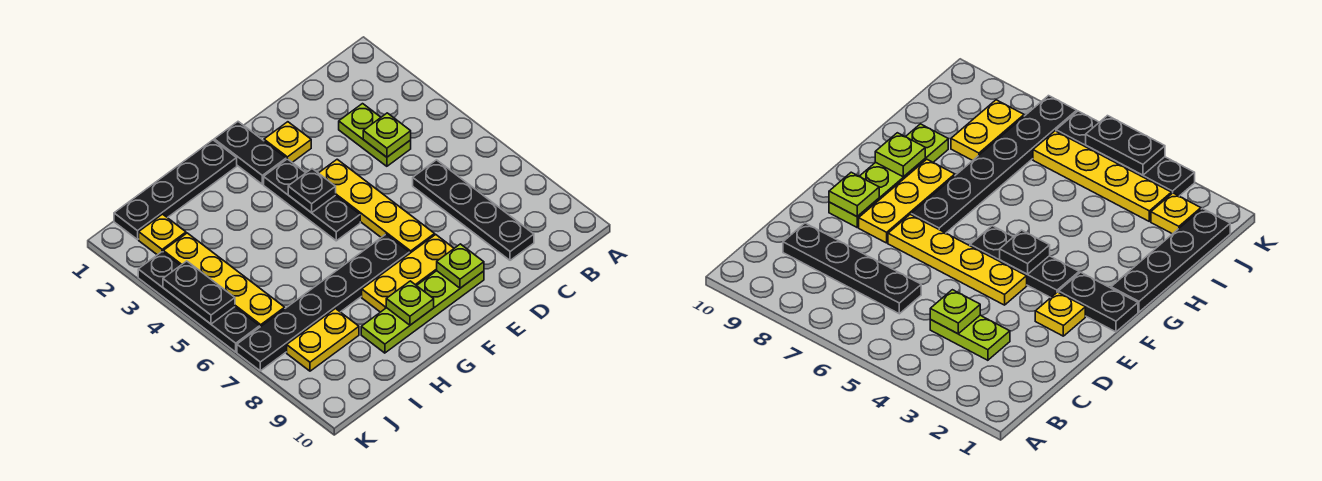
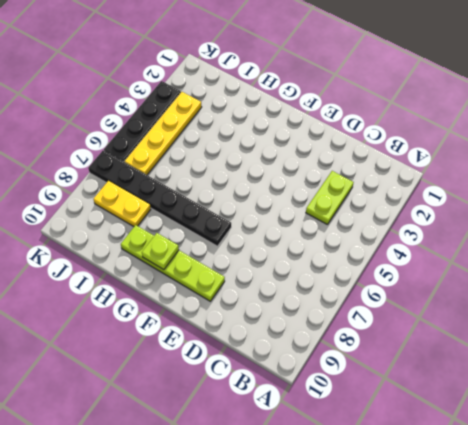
none -> black plate C6:C9 level 1
none -> yellow plate E2 level 1
none -> yellow plate E4:E7 level 1

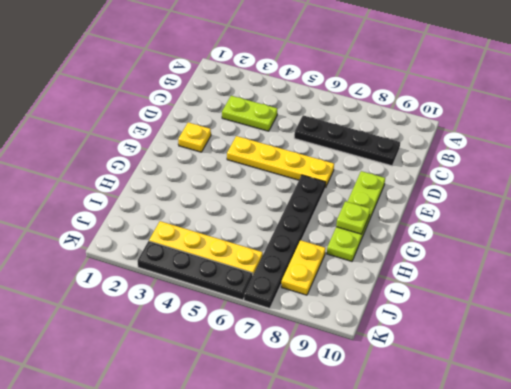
none -> yellow plate E8:G8 level 1
none -> black plate F1:F2 level 1
none -> black plate F3:F5 level 1

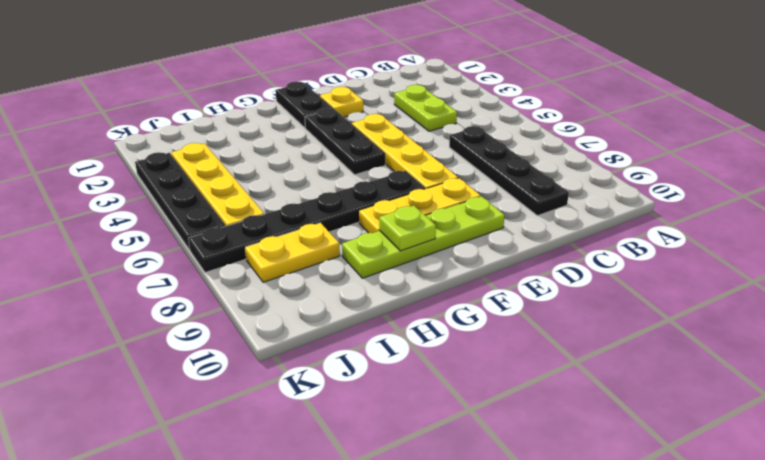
none -> black plate G1:J1 level 1
none -> yellow plate J2 level 1
none -> lime plate C4 level 2

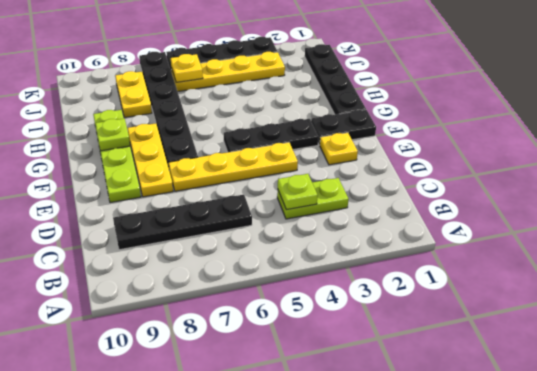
yellow plate J6 level 2 -> yellow plate J2 level 1
none -> lime plate E9 level 2
none -> black plate F4 level 2
none -> black plate K4:K5 level 2

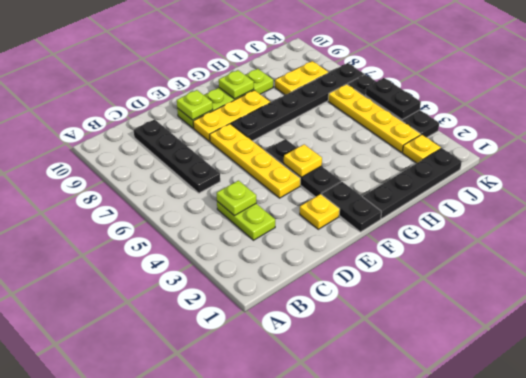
yellow plate F4 level 2 -> black plate F4 level 2

